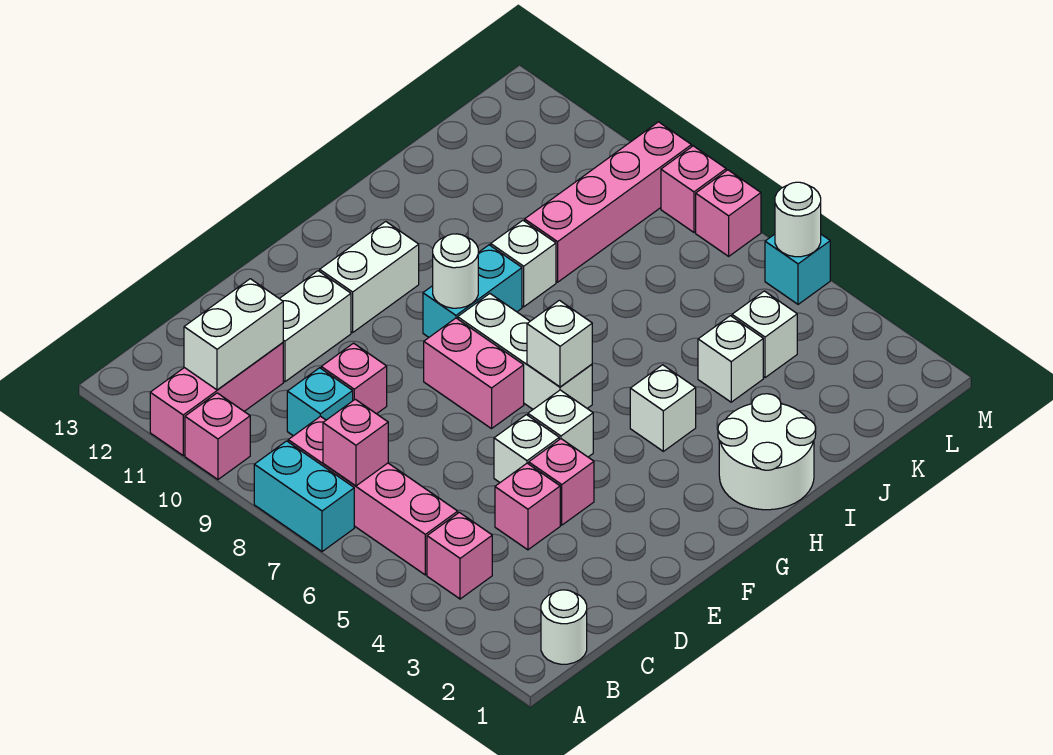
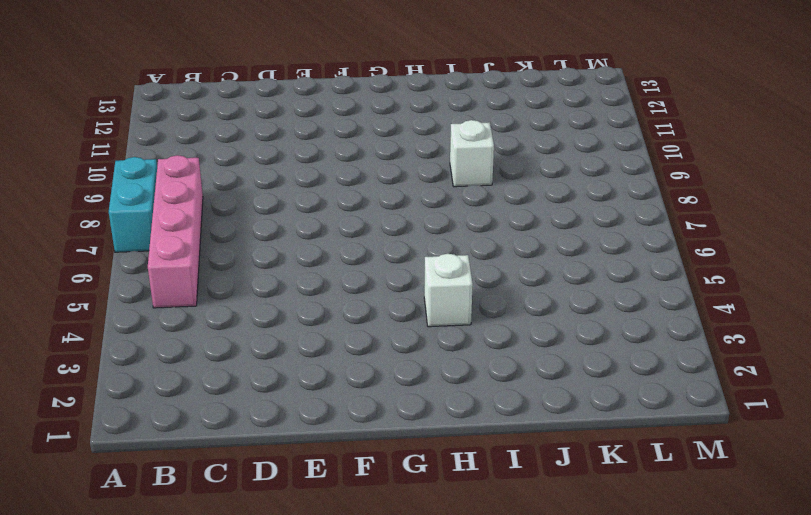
none -> pink brick A10 level 1
none -> pink brick A11:C11 level 1
none -> white round brick B1 level 1
none -> pink brick B4 level 1

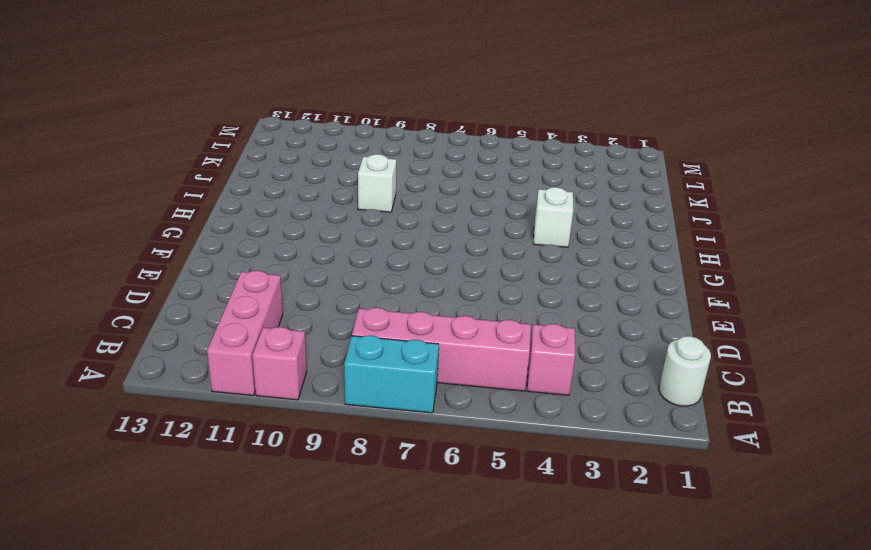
none -> cyan brick C9 level 1
none -> pink brick D4 level 1
none -> pink brick D9 level 1
none -> white brick D11:E11 level 1

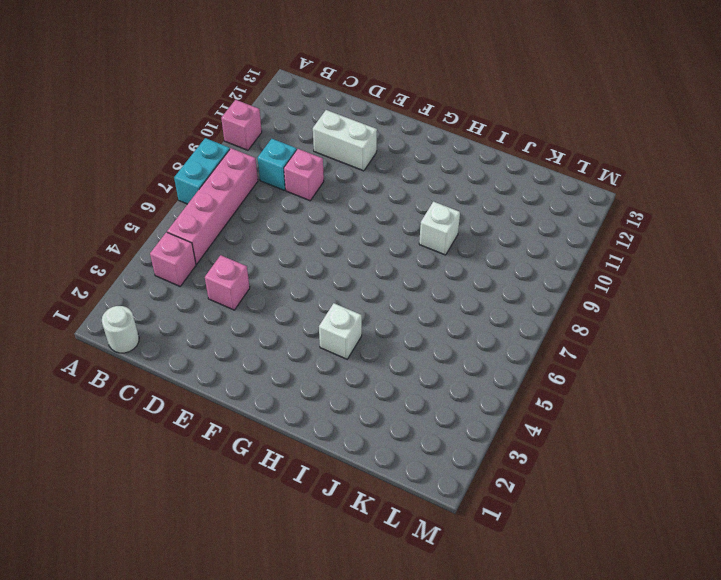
none -> pink brick A11:C11 level 1
none -> pink brick E4 level 1
none -> white brick E5 level 1
none -> white brick F5 level 1

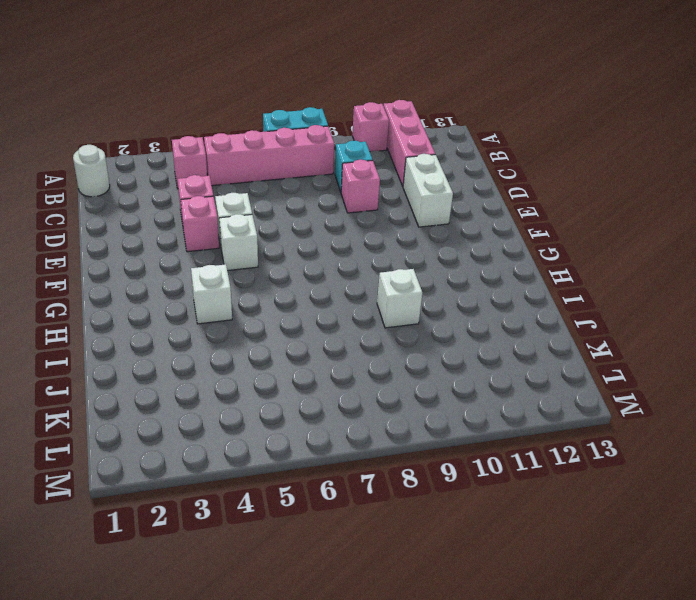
none -> pink brick F7:F8 level 1
none -> white brick F11:G11 level 1
none -> white brick G6:G8 level 1
none -> cyan brick G9:H9 level 1

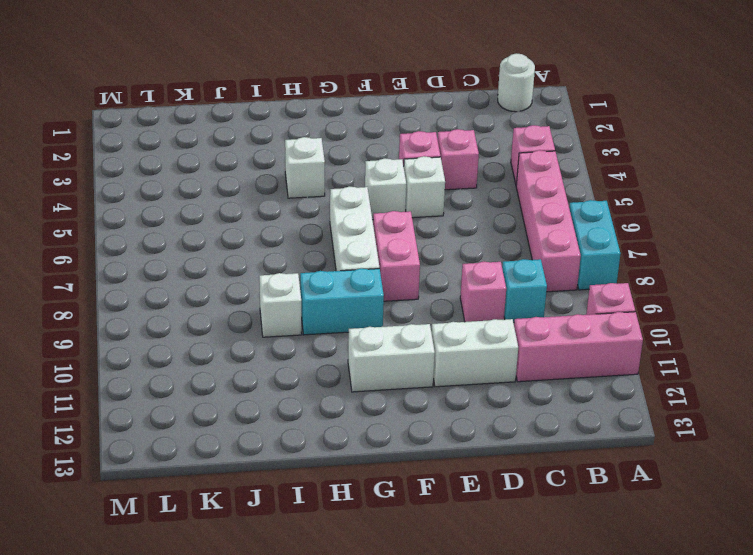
none -> white round brick H1:I2 level 1
none -> white brick J4 level 1
none -> pink brick J9:M9 level 1
none -> white brick K4 level 1

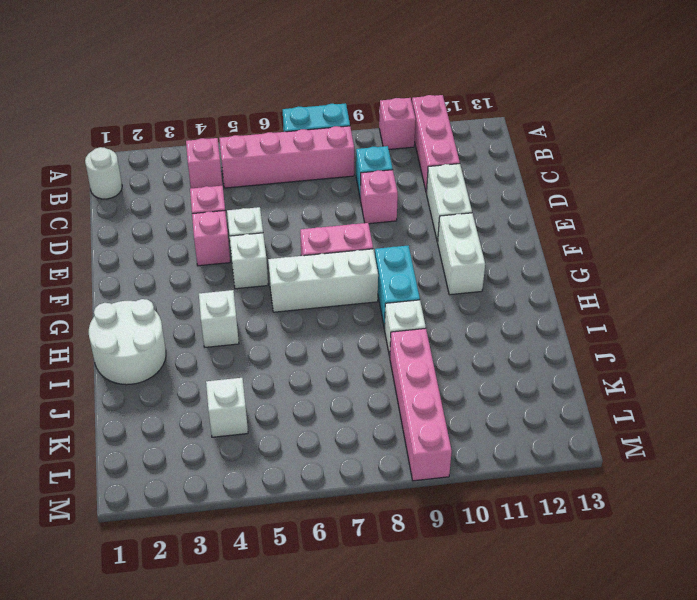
none -> white brick J4 level 1
none -> cyan brick M5 level 1
none -> pink brick M7 level 1
none -> pink brick M8 level 1

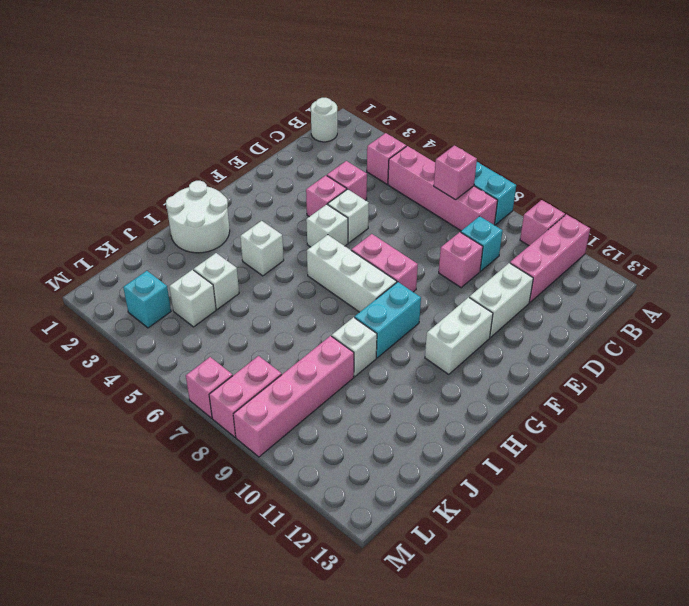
cyan brick L3 level 1 -> cyan brick M5 level 1
pink brick L8:M8 level 1 -> pink brick M8 level 1
none -> white brick B11:C11 level 2
none -> white brick G6 level 2
none -> white round brick G9 level 2
none -> white round brick M5 level 2

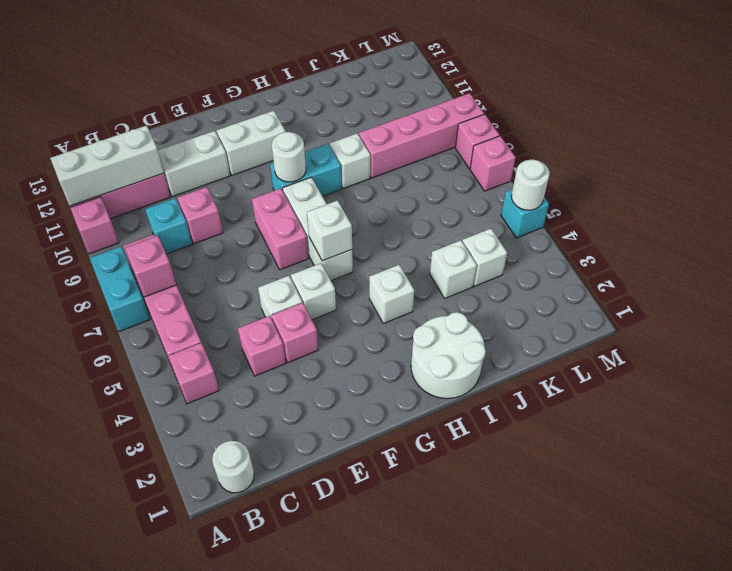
white brick A11:C11 level 2 -> white brick B11:C11 level 2

